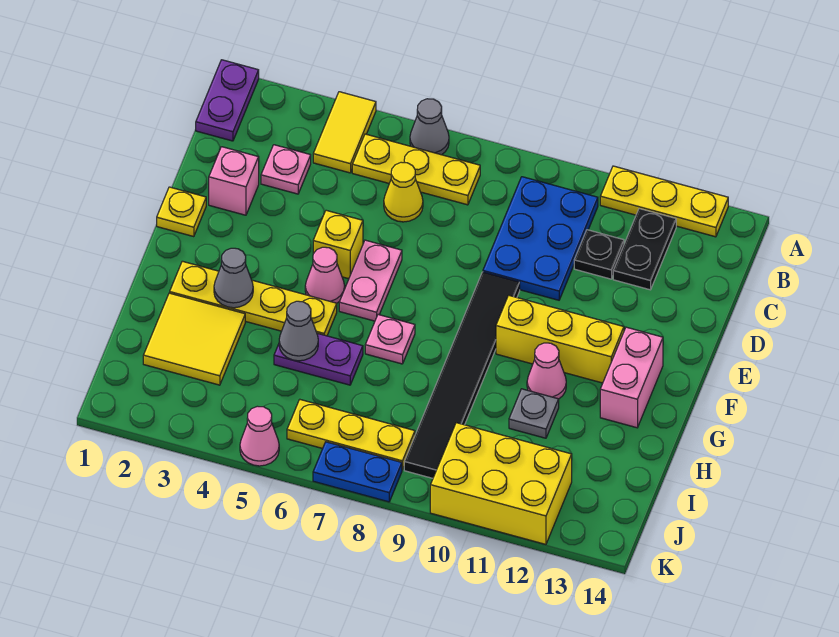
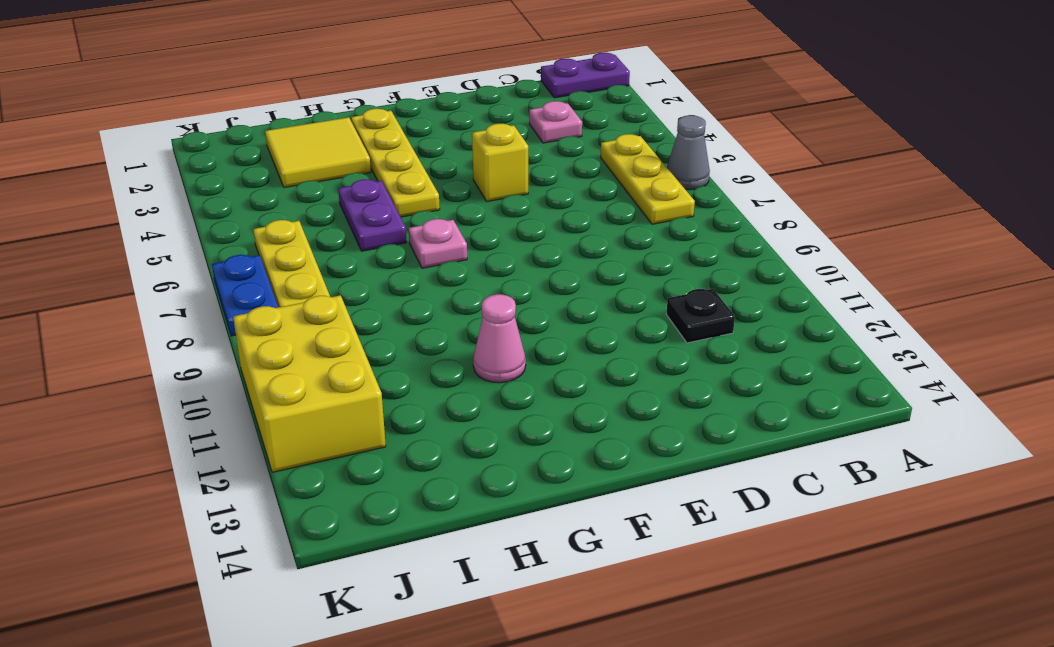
none -> yellow tile A4:B4 level 1
none -> yellow plate A11:A13 level 1
none -> blue plate B9:D10 level 1
none -> black plate B12:C12 level 1

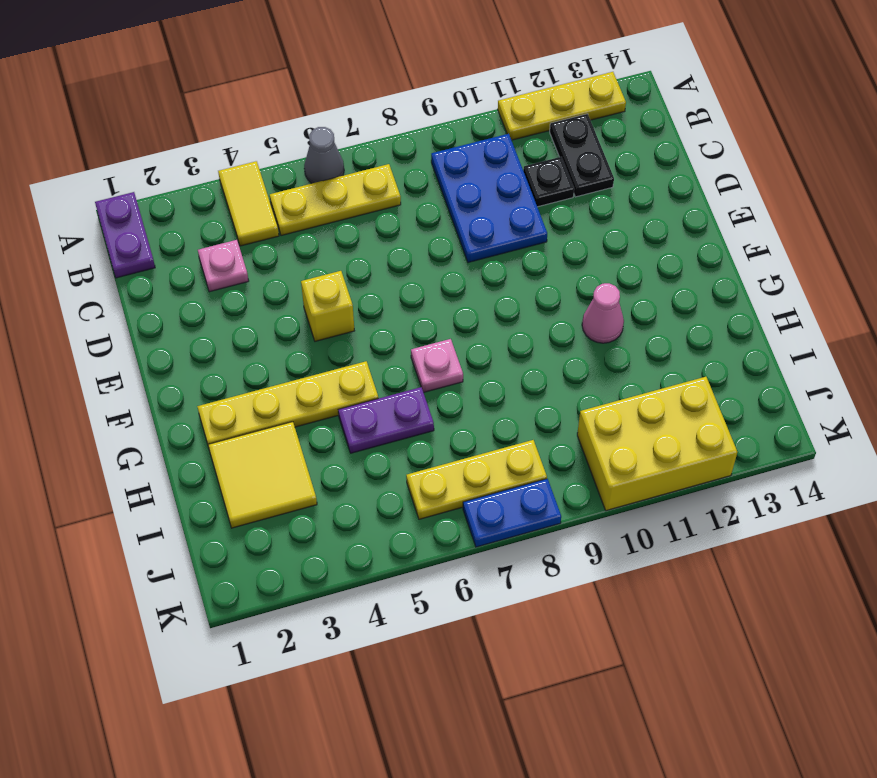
none -> yellow cone C6 level 1
none -> pink brick D2 level 1
none -> yellow plate E1 level 1
none -> pink plate E6:F6 level 1

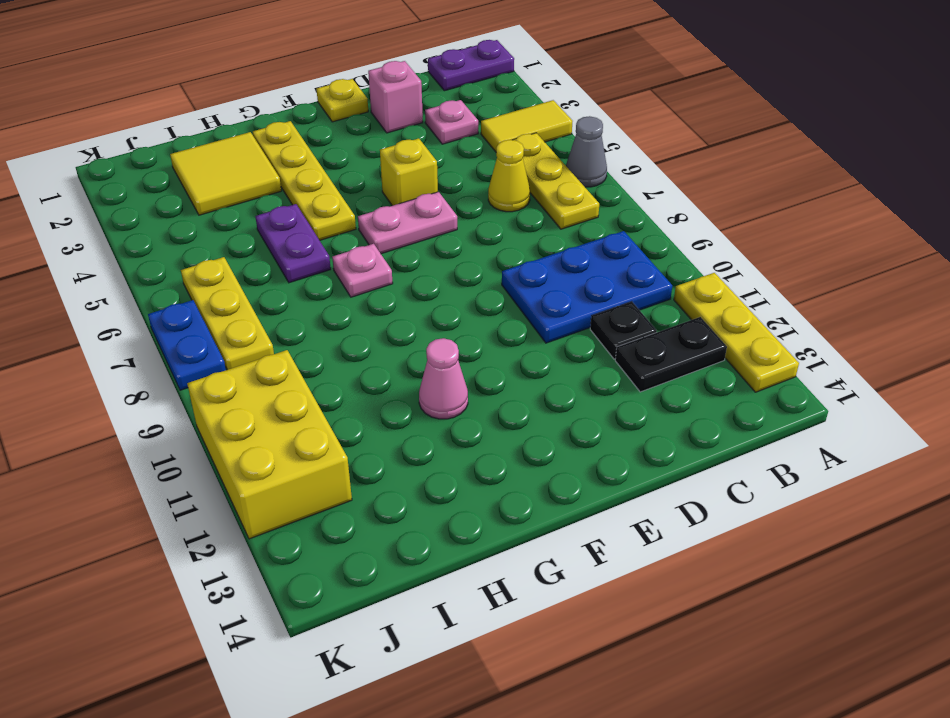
none -> black tile E9:J9 level 1
none -> pink cone F5 level 1
none -> yellow brick F10:F12 level 1
none -> pink brick F13:G13 level 1

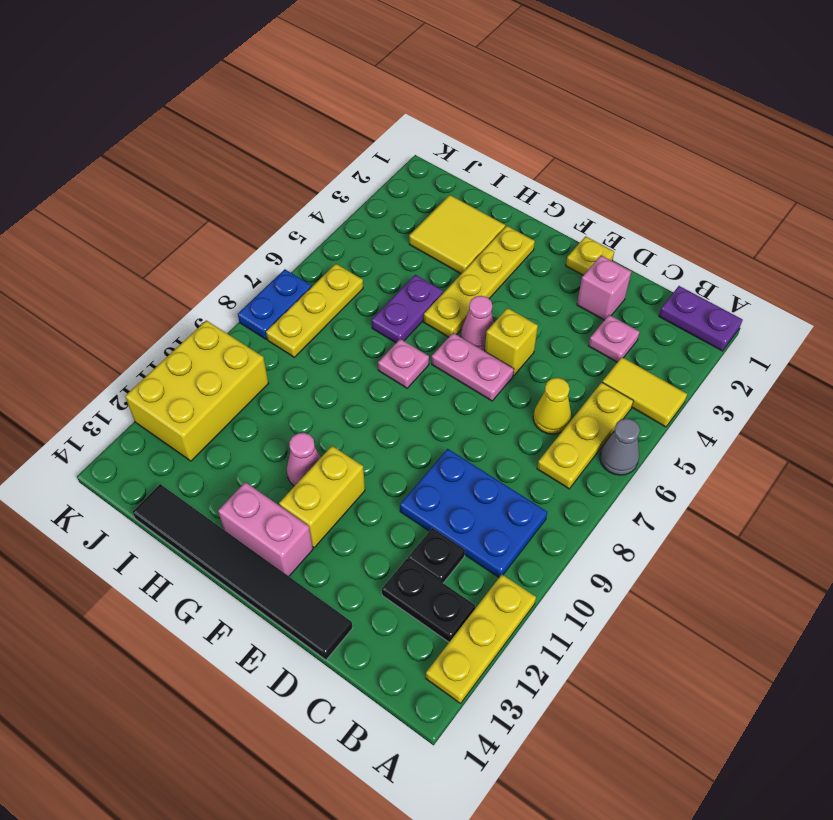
black tile D14:I14 level 1 -> black tile E9:J9 level 1
yellow brick F11:F12 level 1 -> yellow brick F10:F12 level 1
none -> grey plate H11 level 1
none -> pink cone K5 level 1
none -> grey cone G3 level 2
none -> grey cone H5 level 2

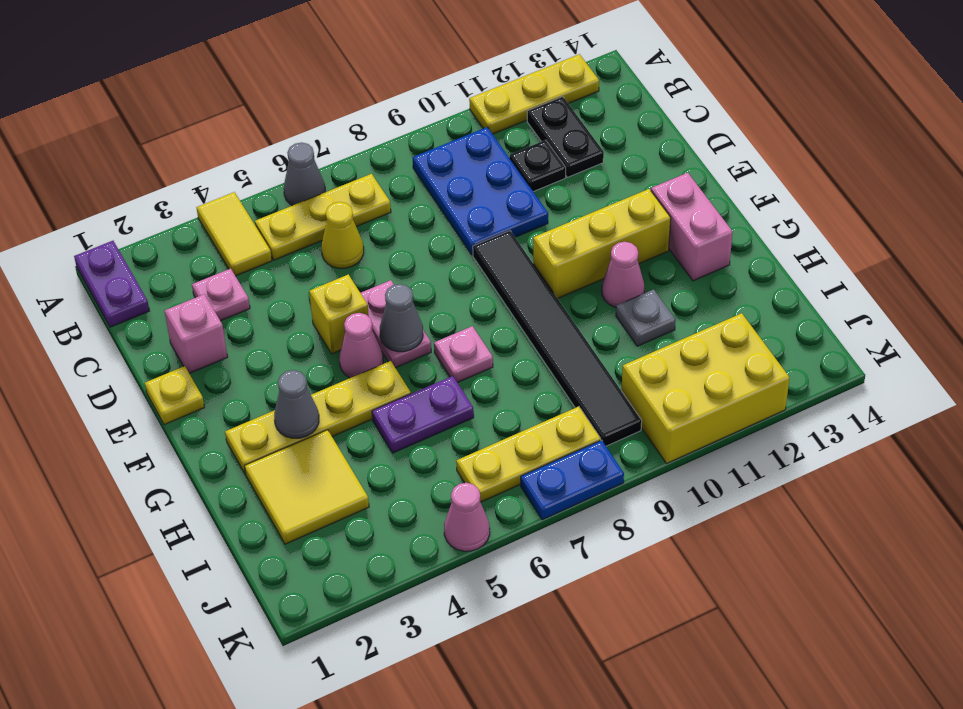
grey cone F6 level 2 -> grey cone H5 level 2

